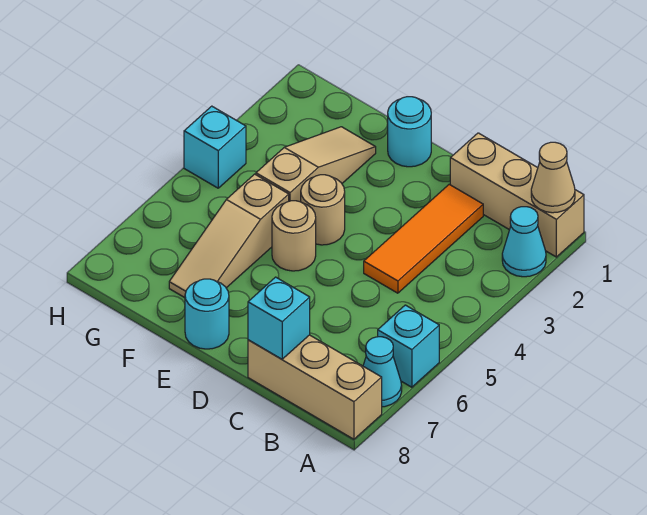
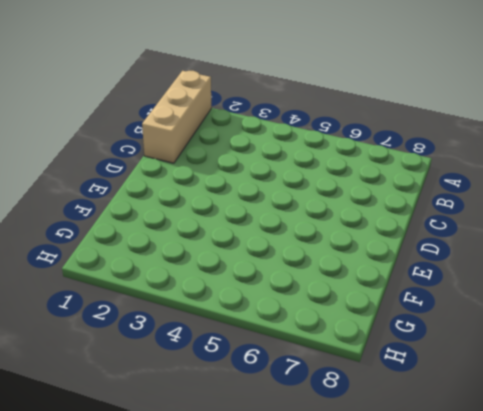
none -> cyan cone A2 level 1
none -> cyan brick A6 level 1
none -> cyan cone A7 level 1

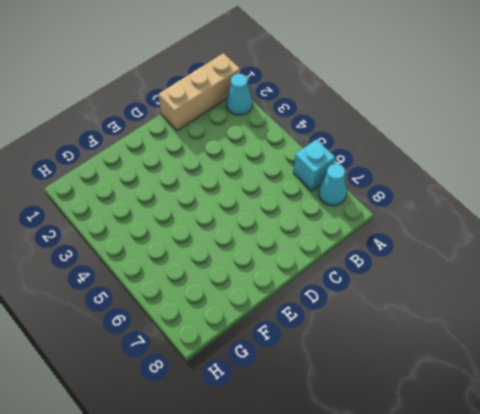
none -> tan brick A8:C8 level 1
none -> orange tile C2:C4 level 1
none -> cyan round brick E1 level 1

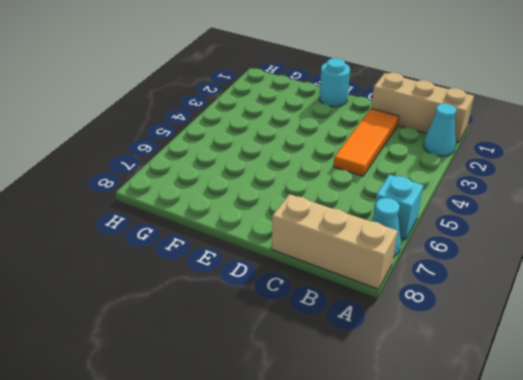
none -> tan round brick E4 level 1
none -> tan round brick E5 level 1
none -> cyan round brick E8 level 1

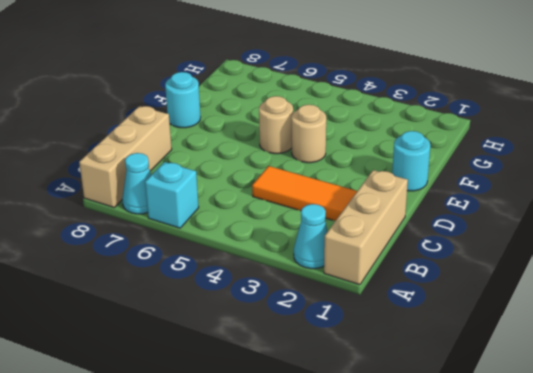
none -> tan slope F2:F4 level 1 top 4
none -> tan slope F5:F7 level 1 top 5
none -> cyan brick H4 level 1

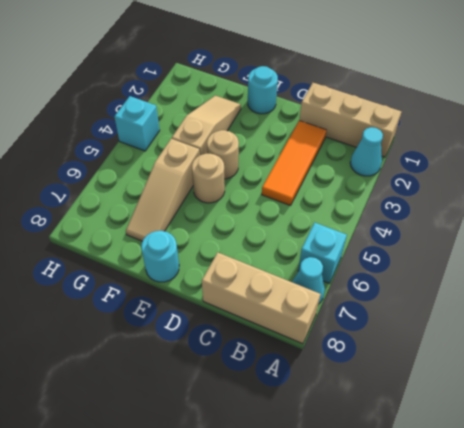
none -> tan cone A1 level 2
none -> cyan brick C8 level 2

